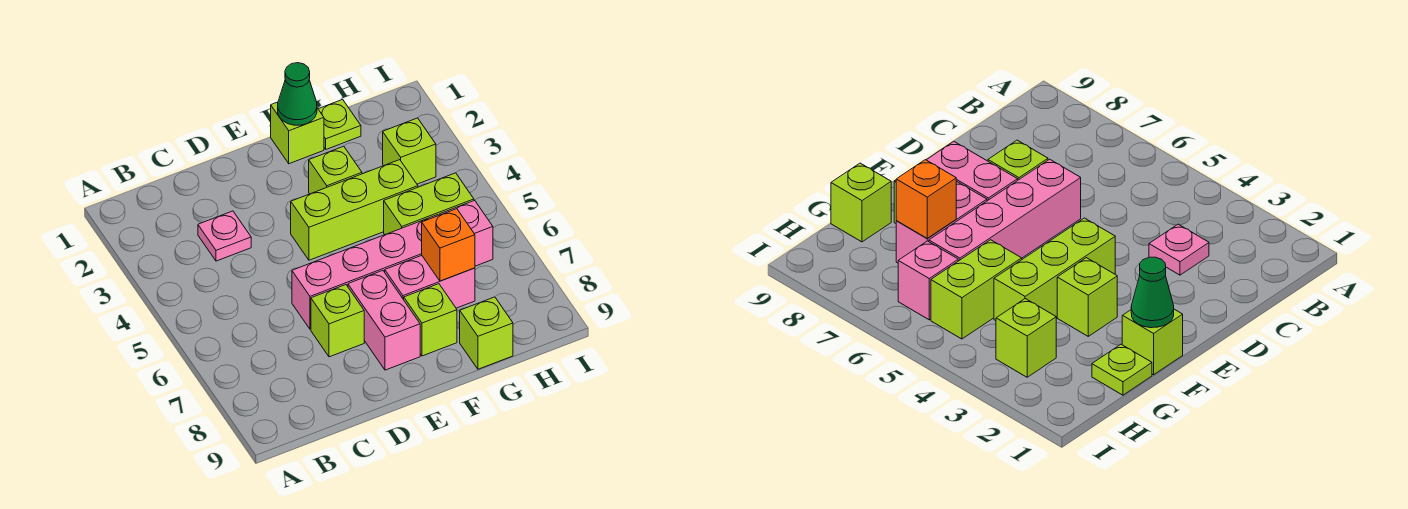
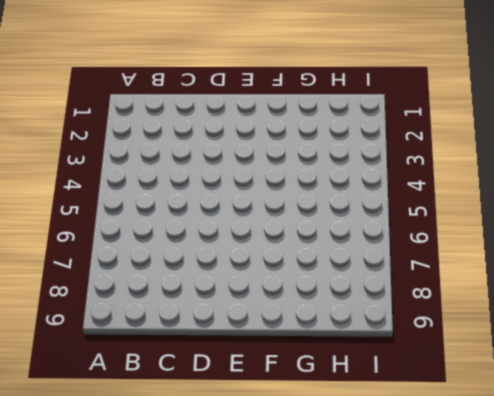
none -> pink plate C3 level 1
none -> pink brick D6:G6 level 1
none -> lime brick D7 level 1

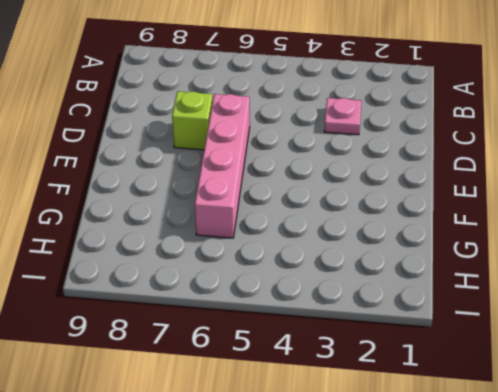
none -> lime brick E4:G4 level 1
none -> pink brick E7:E8 level 1
none -> lime brick F1 level 1

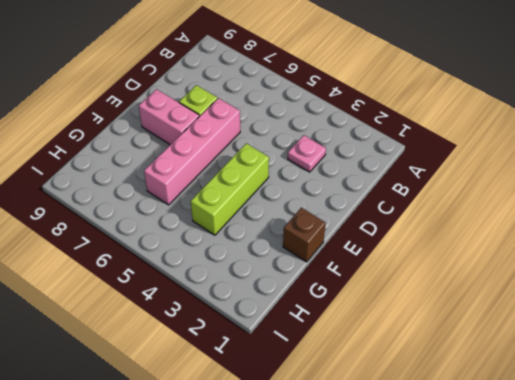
brown brick F1 level 1 -> lime brick F1 level 1
none -> lime brick F3 level 1
none -> pink brick F7:G7 level 1
none -> lime brick F8 level 1

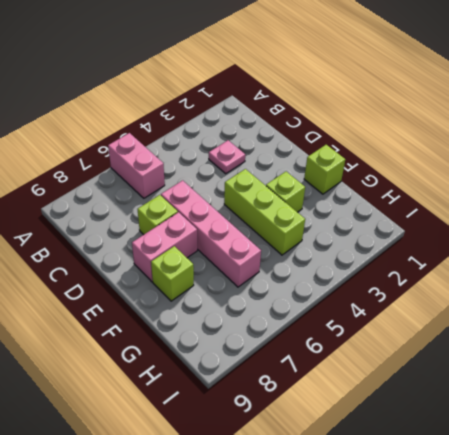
pink brick A6:B6 level 1 -> pink brick F7:G7 level 1
none -> lime plate G1 level 1
none -> lime brick G5:H5 level 1
none -> lime brick G9 level 1

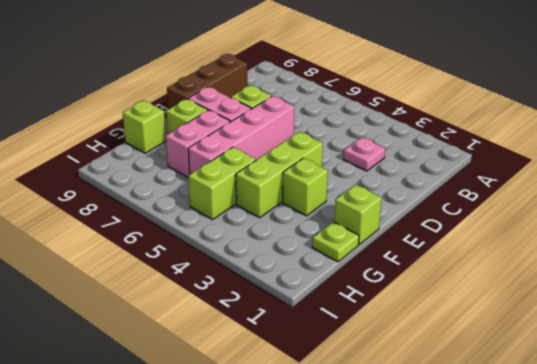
brown brick C9:E9 level 1 -> none
none -> lime brick H3 level 1
none -> pink brick H6 level 1
none -> green cone F1 level 2

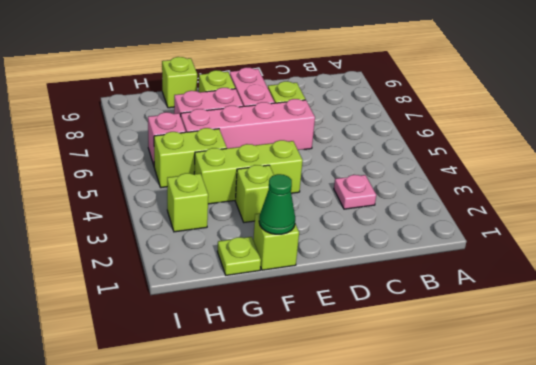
none -> orange brick G7 level 2

